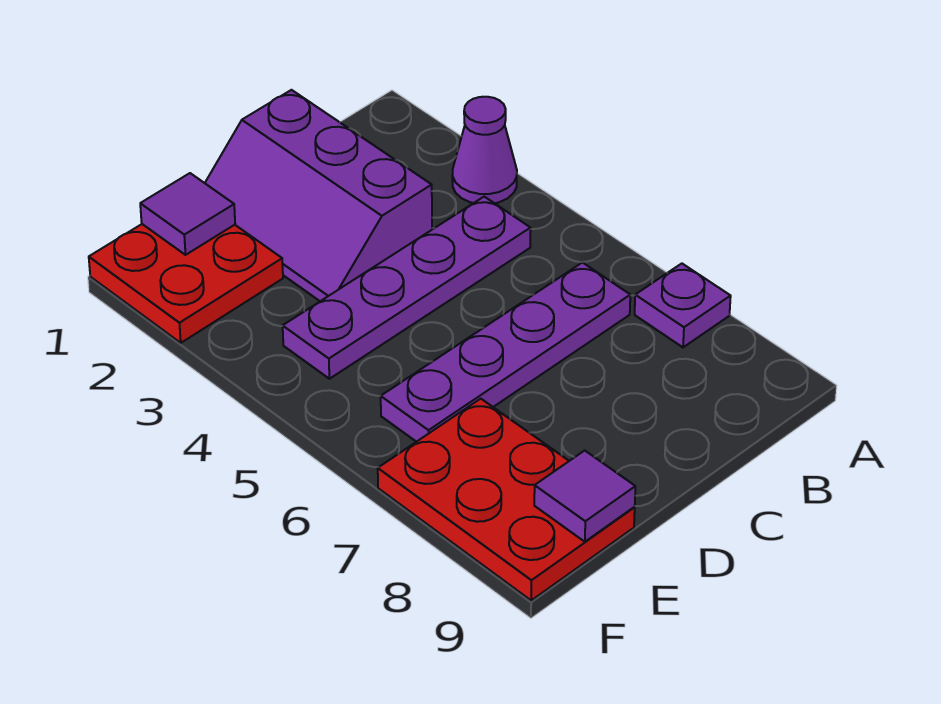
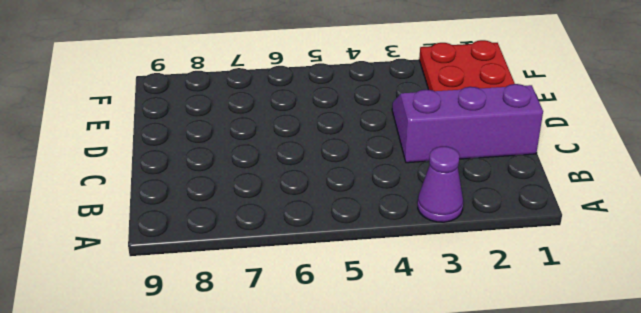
none -> purple plate A7 level 1
none -> purple plate B4:E4 level 1

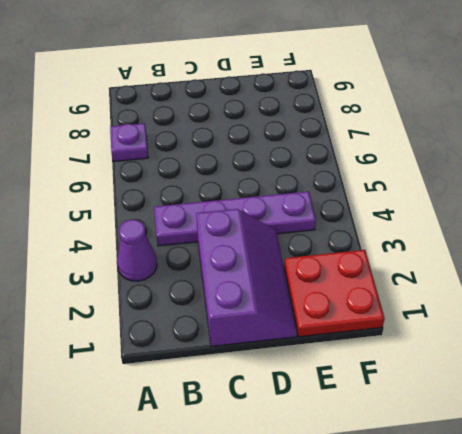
none -> purple plate B6:E6 level 1
none -> red plate E7:F9 level 1

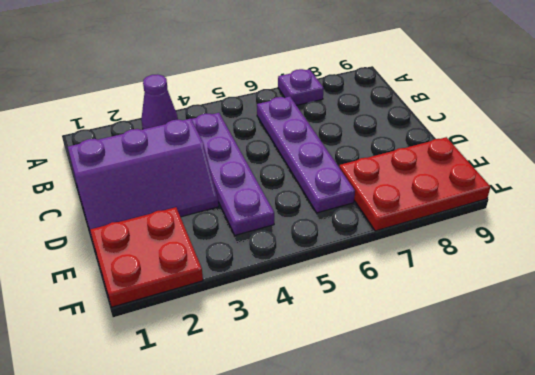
none -> purple tile E1 level 2
none -> purple tile E9 level 2

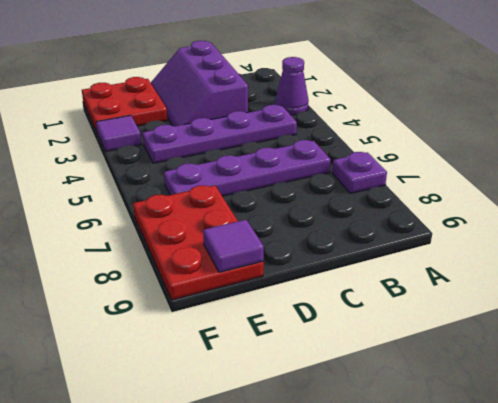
purple tile F3 level 1 -> purple tile E1 level 2

